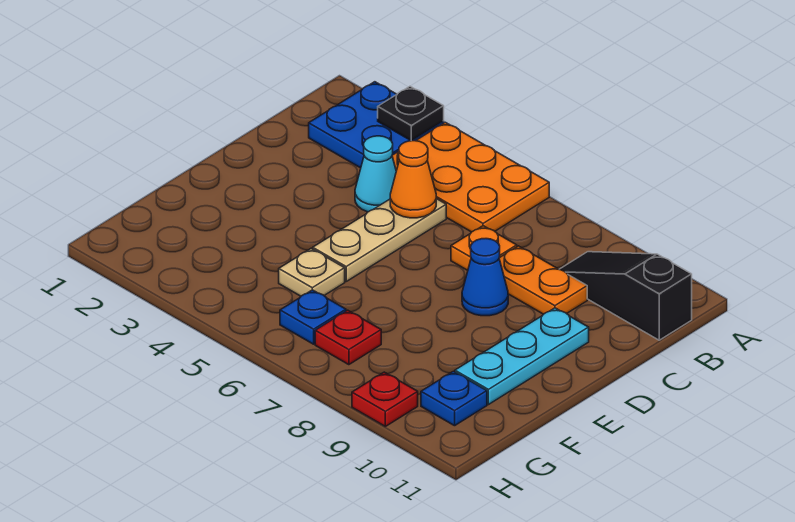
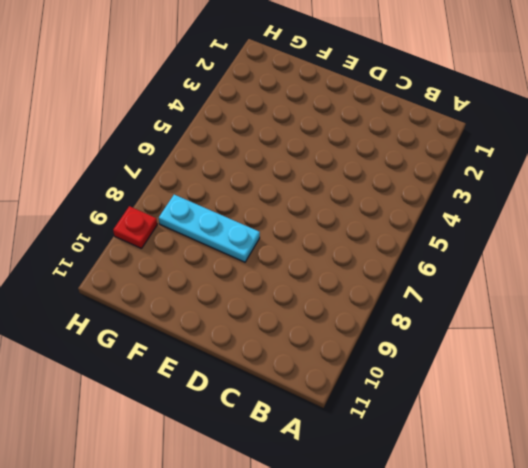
cyan plate E8:G8 level 1 -> cyan plate D10:F10 level 1
none -> blue plate A2:B3 level 1
none -> orange plate A4:B6 level 1
none -> black slope B9:B11 level 1 top 11

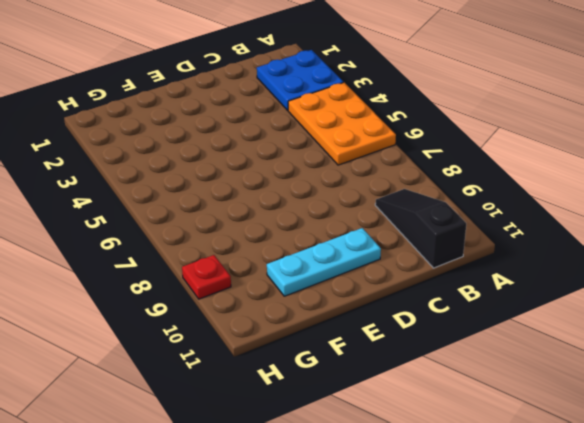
none -> cyan cone C4 level 1
none -> tan plate C5:E5 level 1
none -> orange plate C7 level 1

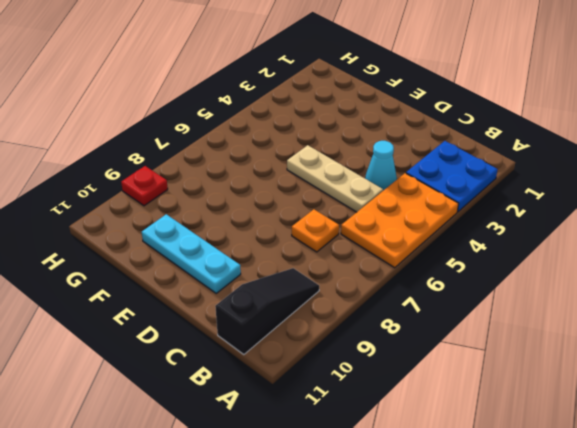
none -> orange plate C8:C9 level 1
none -> blue cone D8 level 1
none -> tan plate F5 level 1

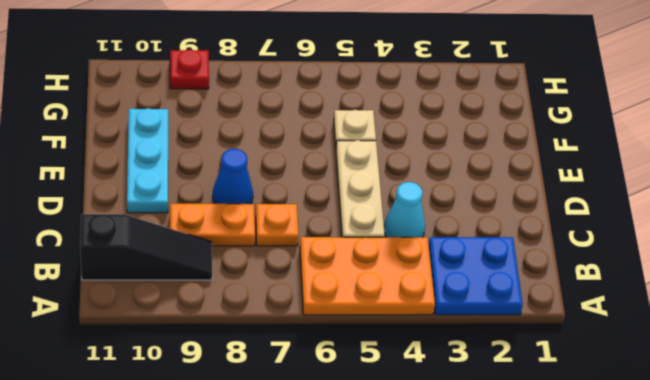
none -> blue plate G6 level 1
none -> red plate G7 level 1
none -> blue plate G10 level 1

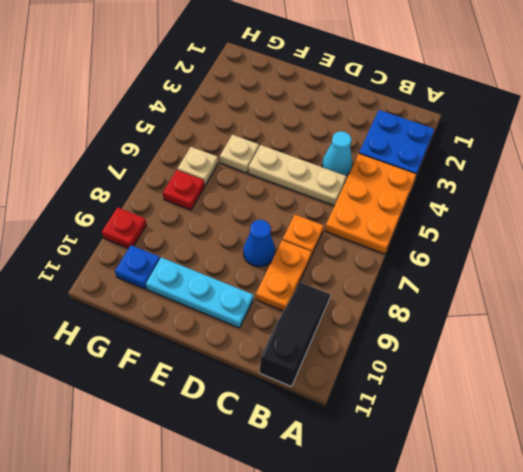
tan plate G6 level 1 -> blue plate G6 level 1
none -> black plate A3 level 2
none -> orange cone C5 level 2

